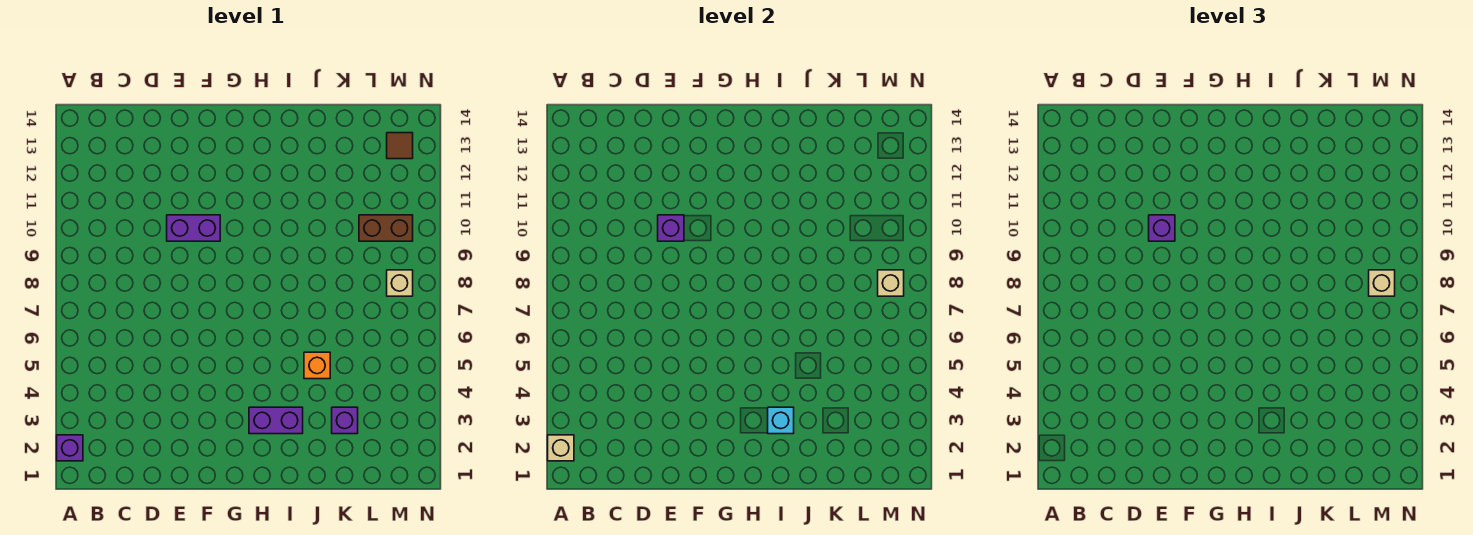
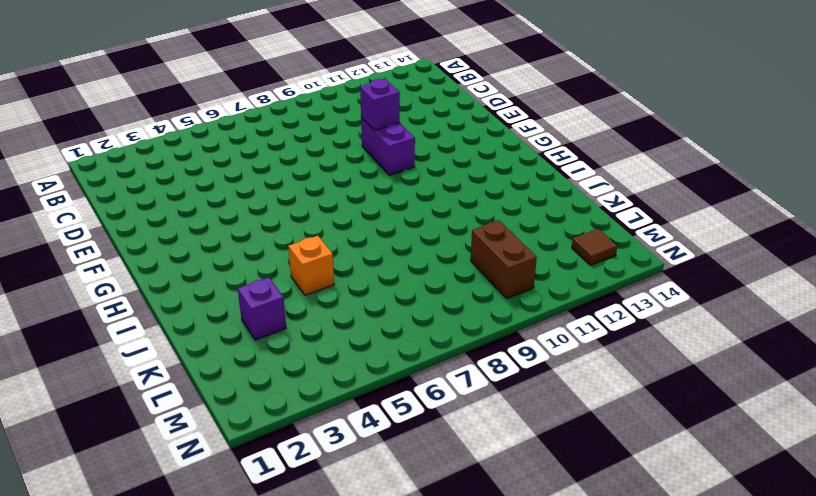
none -> purple brick A2 level 1
none -> purple brick H3:I3 level 1
none -> tan brick M8 level 1

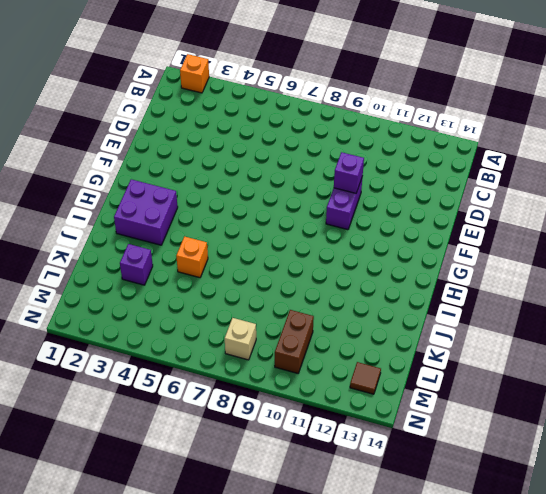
orange brick A2 level 1 -> purple brick A2 level 1
purple brick H2:I3 level 1 -> purple brick H3:I3 level 1
none -> tan brick A2 level 2
none -> cyan brick I3 level 2
none -> tan brick M8 level 2

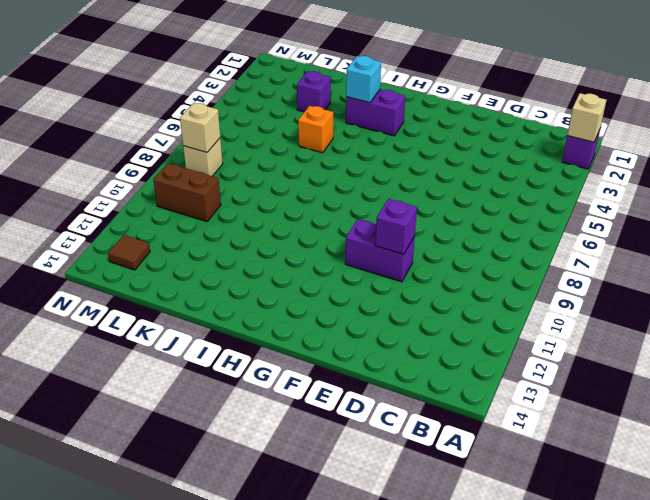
none -> purple brick E10 level 3
none -> tan brick M8 level 3

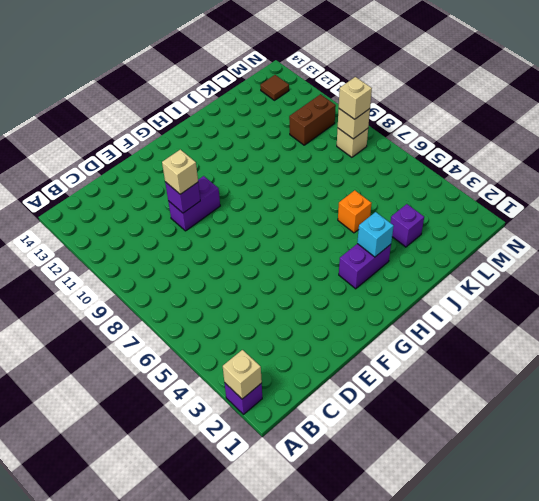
tan brick E10 level 3 -> purple brick E10 level 3

